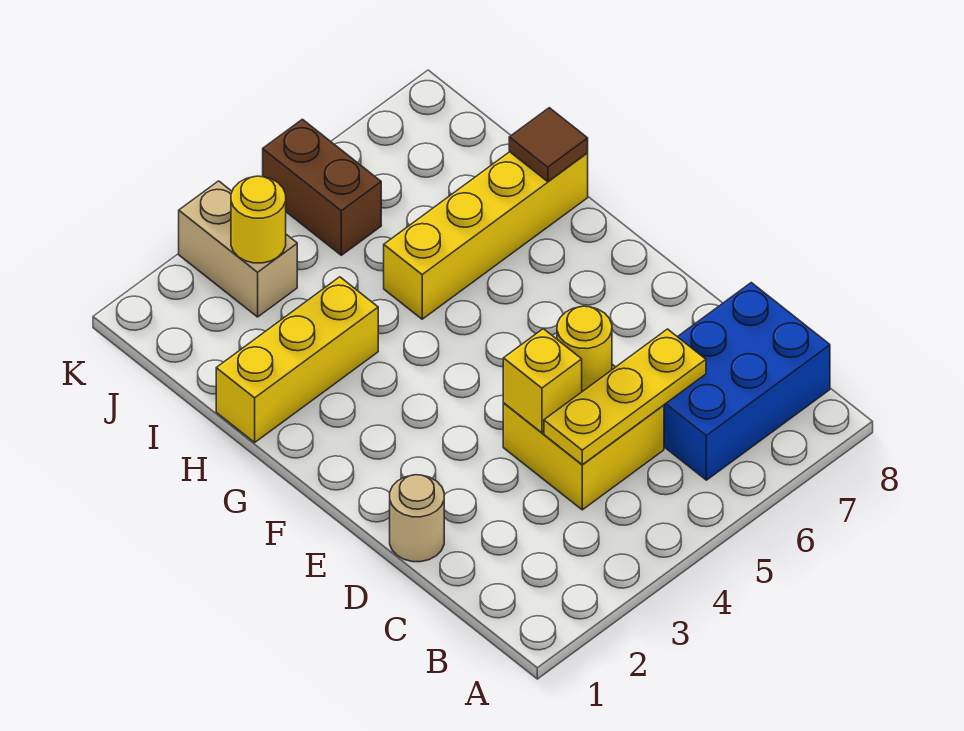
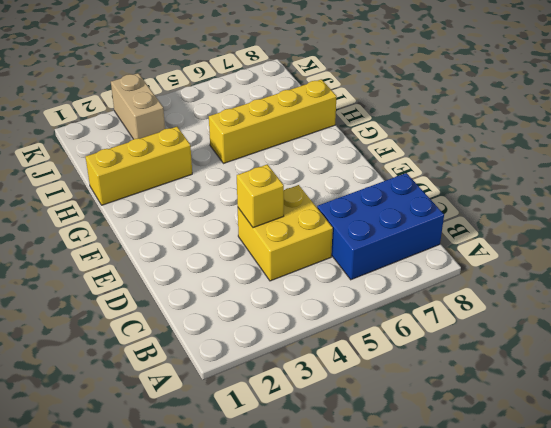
none -> tan round brick D1 level 1
none -> brown brick J5:K5 level 1
none -> yellow plate C4:C6 level 2

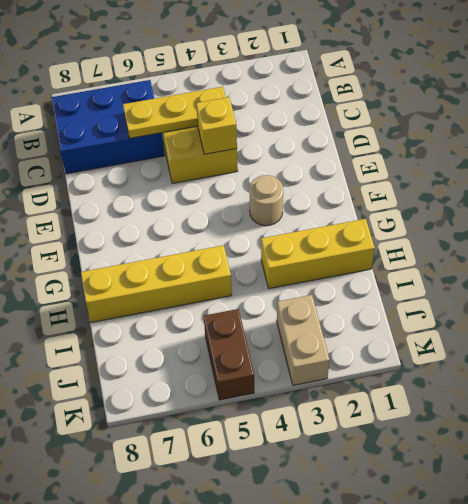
tan round brick F3 level 1 -> tan round brick D1 level 1
none -> yellow round brick D5 level 2
none -> brown tile H8 level 2
none -> yellow round brick J3 level 2

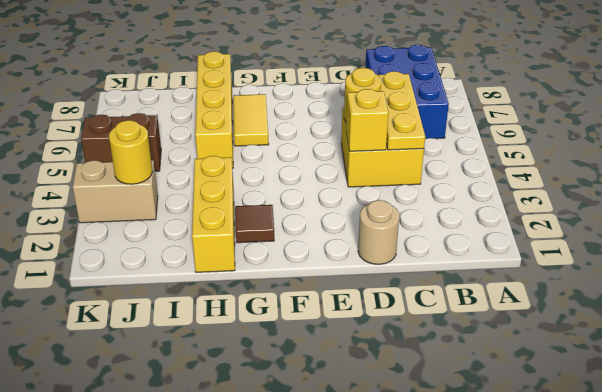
brown tile G2 level 1 -> brown tile H8 level 2
yellow tile G6:G7 level 1 -> none

